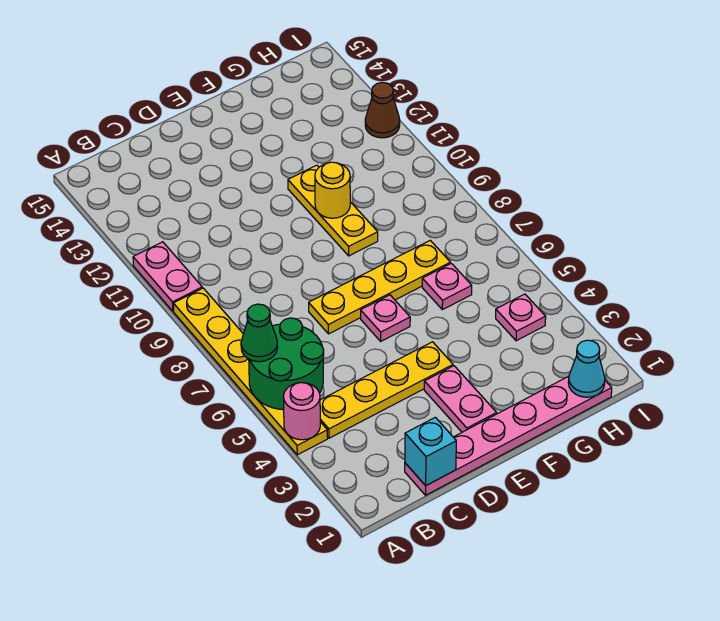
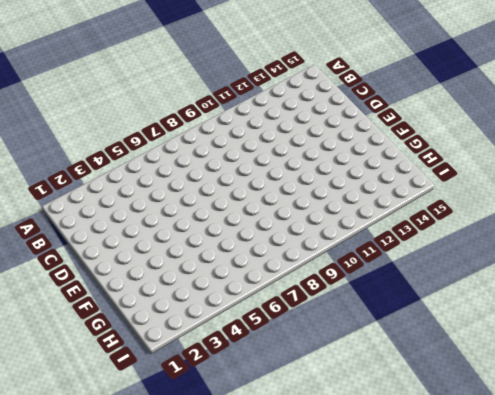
none -> yellow plate A4:A9 level 1
none -> pink plate A10:A11 level 1
none -> yellow plate B4:E4 level 1

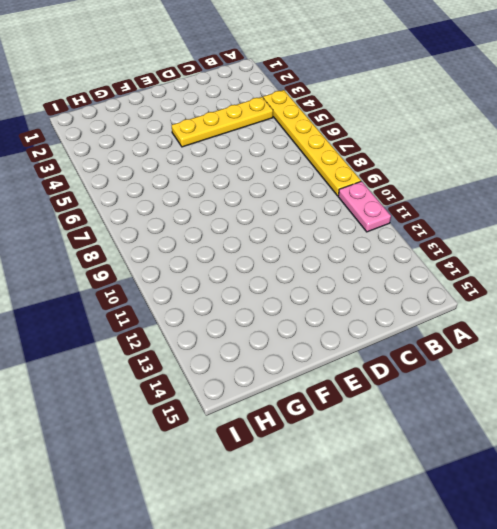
none -> pink plate C1:H1 level 1
none -> yellow plate D7:G7 level 1
none -> pink plate E2:E3 level 1

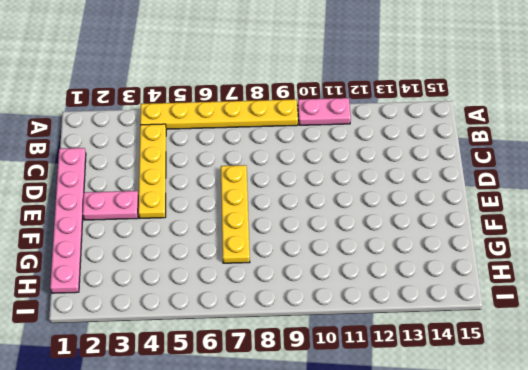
none -> pink plate E6 level 1
none -> yellow plate F9:F11 level 1
none -> pink plate G6 level 1

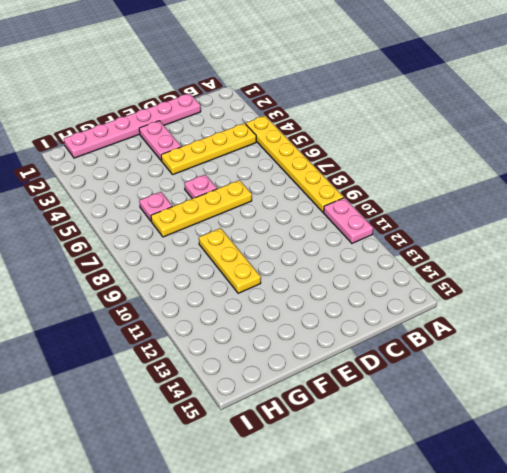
none -> pink plate H4 level 1
none -> brown cone I12 level 1
none -> pink round brick A4 level 2

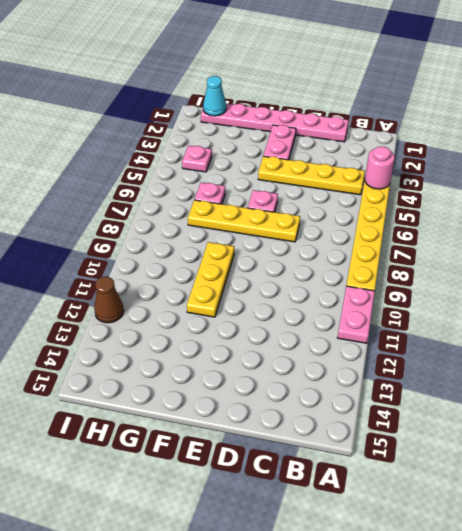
none -> green round brick A5:B6 level 2
none -> cyan brick C1 level 2
none -> yellow round brick F10 level 2

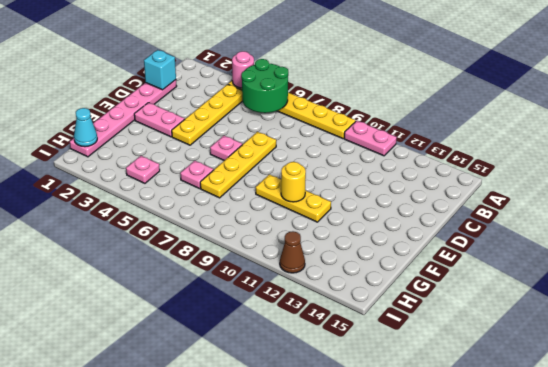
none -> green cone A6 level 3

